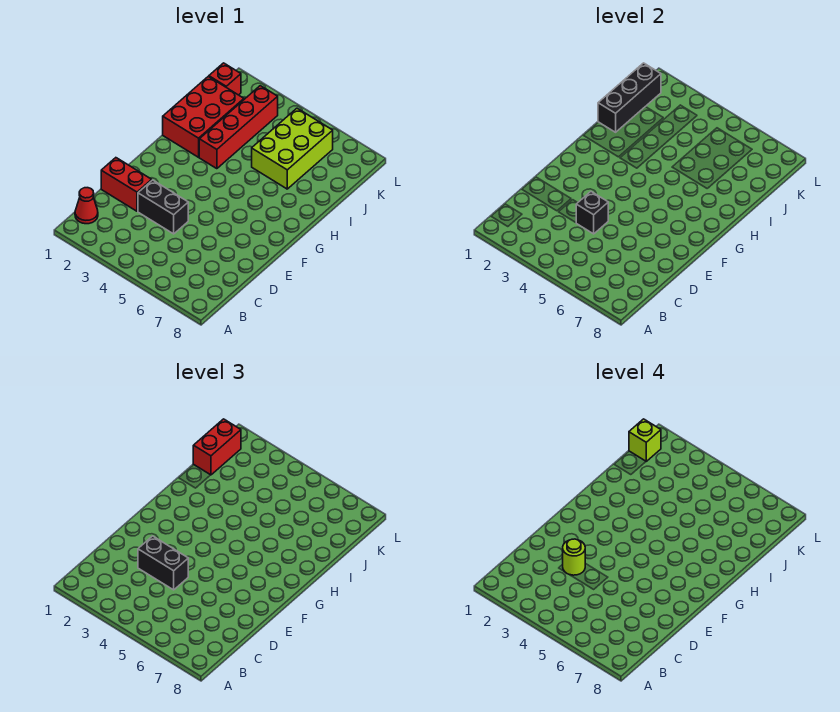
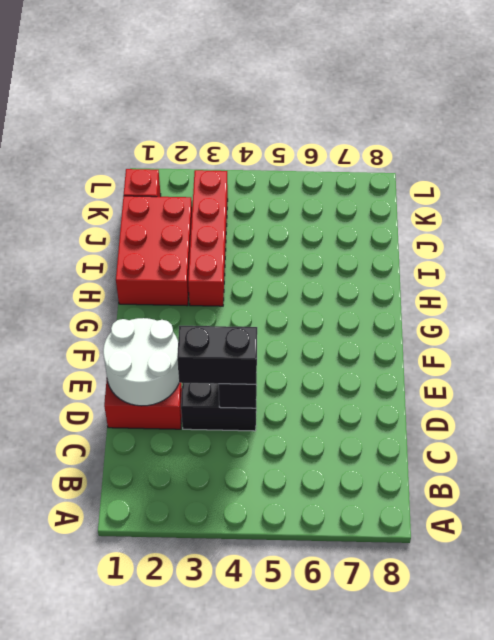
white round brick D1:E2 level 2 -> none
none -> red cone B1 level 1
none -> lime brick I5:K6 level 1
none -> black brick I1:K1 level 2

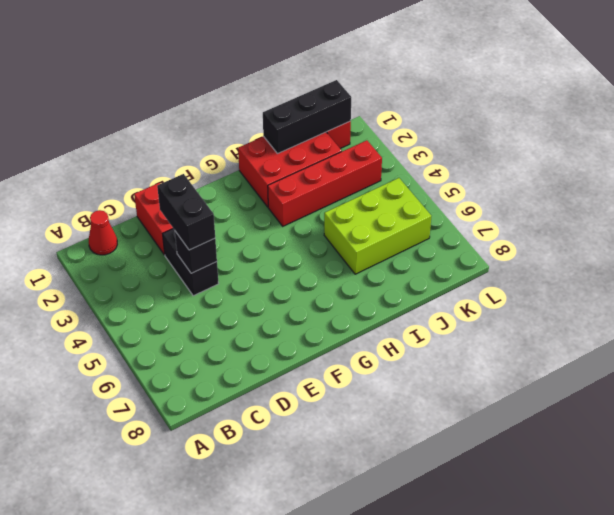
none -> red brick J1:K1 level 3
none -> lime round brick D3 level 4
none -> lime brick K1 level 4

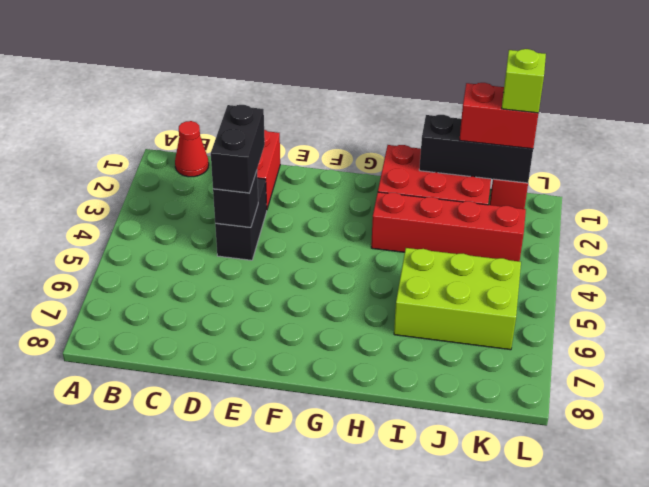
none -> lime round brick D3 level 4

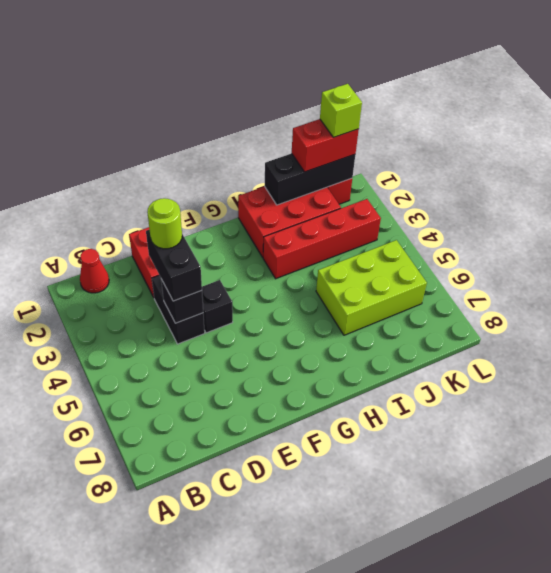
black brick E4 level 1 -> none

